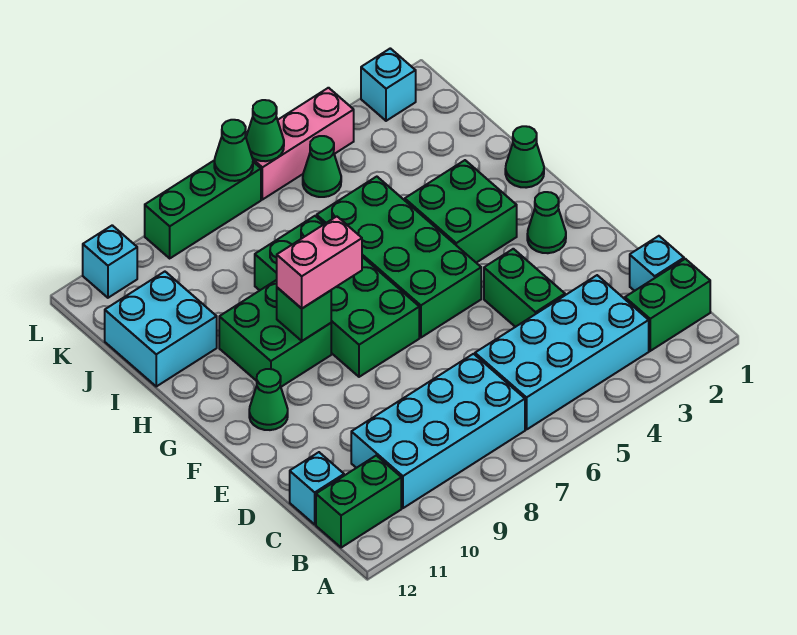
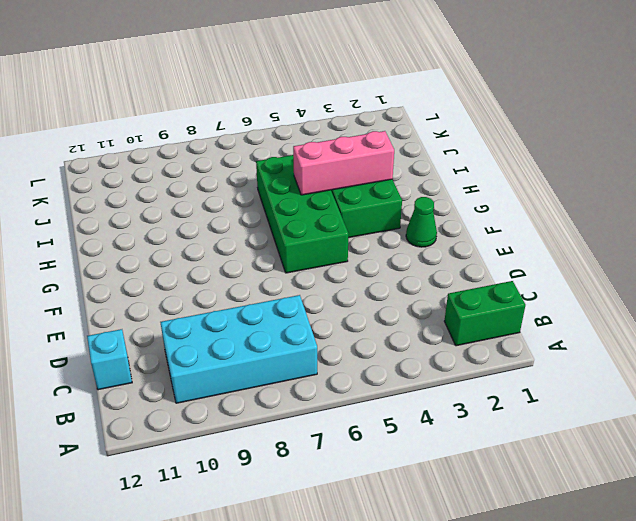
pink brick H3:H5 level 2 -> pink brick L4:L6 level 1
none -> cyan brick B3:C6 level 1
none -> green brick B11:B12 level 1
none -> cyan brick C1 level 1

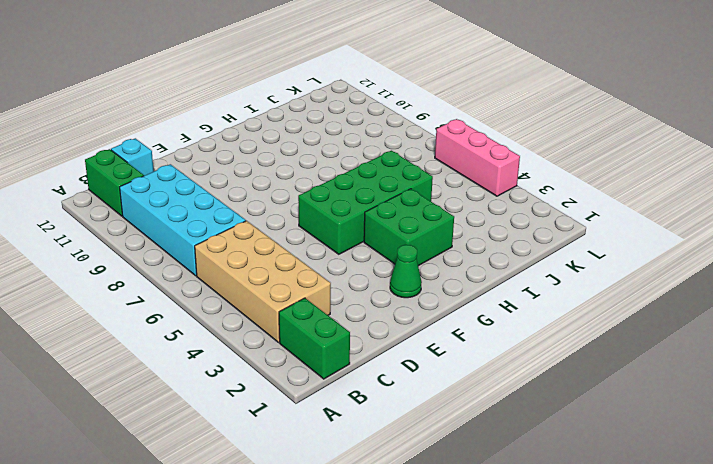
tan brick B3:C6 level 1 -> cyan brick B3:C6 level 1
none -> cyan brick C1 level 1
none -> green brick D4:E4 level 1
none -> green brick F7:I8 level 1

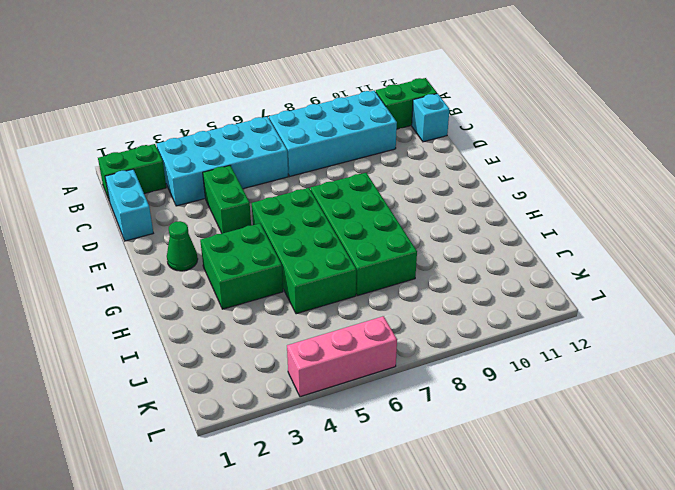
cyan brick C1:D1 level 1 -> cyan brick C1 level 1
none -> green cone F11 level 1
none -> green brick G9:H10 level 1
none -> green cone H1 level 1

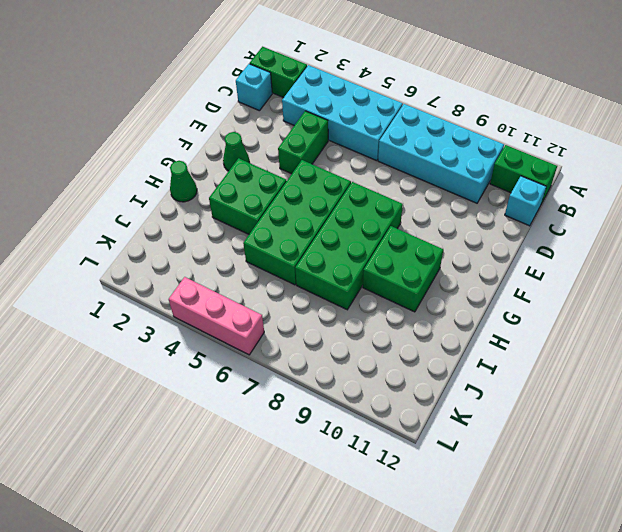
none -> green cone F11 level 1
none -> cyan brick I11:J12 level 1
none -> green cone K5 level 1

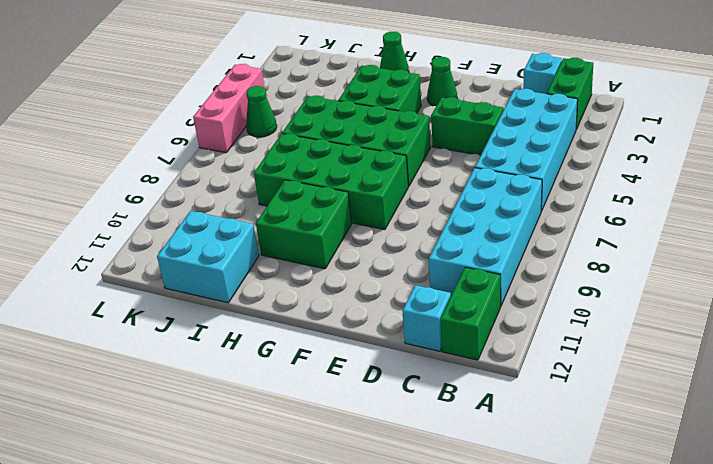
none -> green cone F11 level 1
none -> cyan brick L2 level 1
none -> green brick L7:L9 level 1

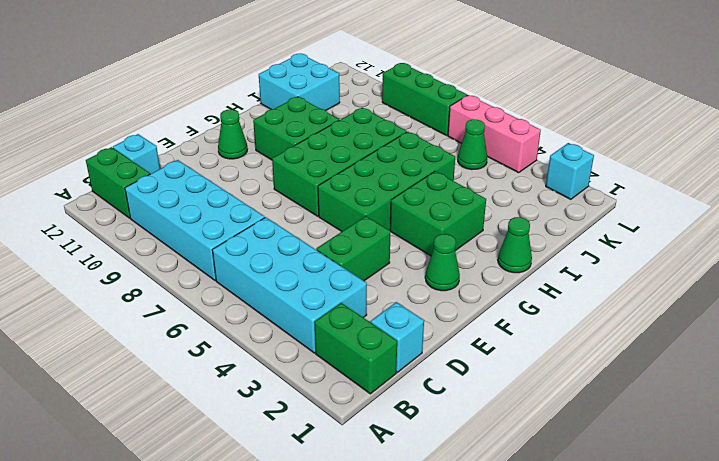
none -> cyan brick L11 level 1
none -> green brick G9 level 2
none -> green cone L6 level 2

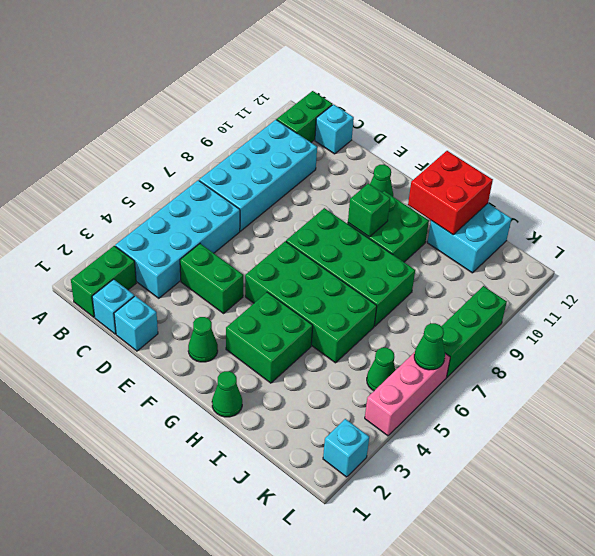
cyan brick D1 level 1 -> cyan brick L11 level 1
red brick H11:I12 level 2 -> none
none -> green cone L7 level 2
none -> pink brick G8:G9 level 3

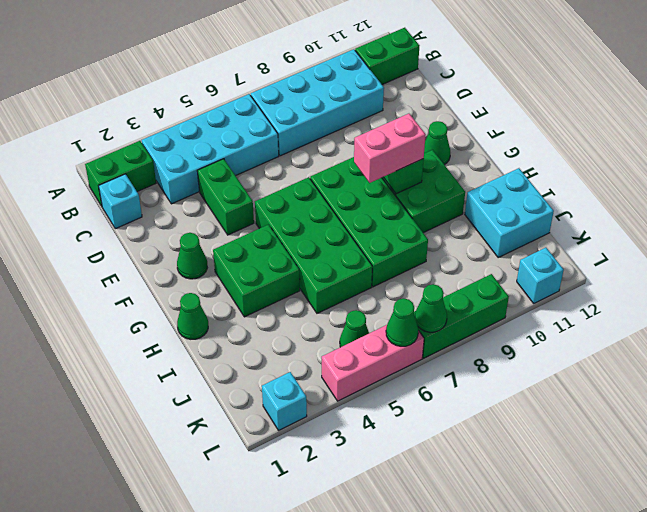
none -> cyan brick C12 level 1

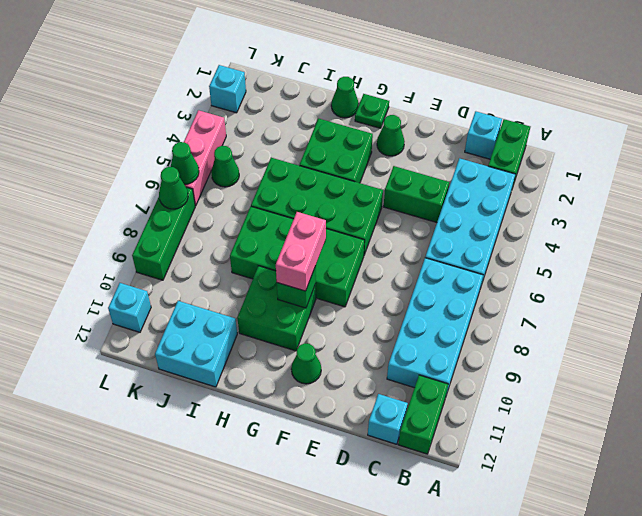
green plate G1 level 1 -> none

